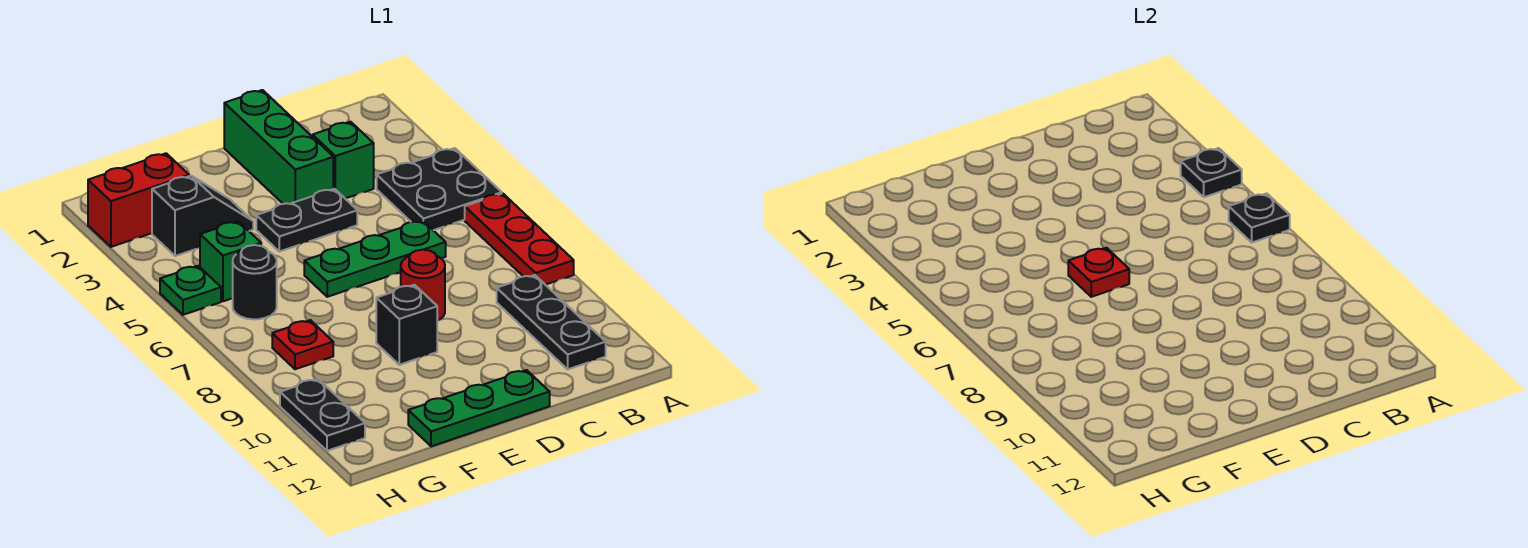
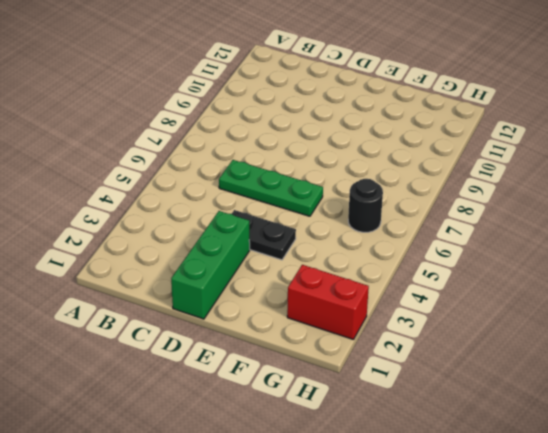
none -> black plate A4:B5 level 1
none -> red plate A6:A8 level 1
none -> black plate B9:B11 level 1

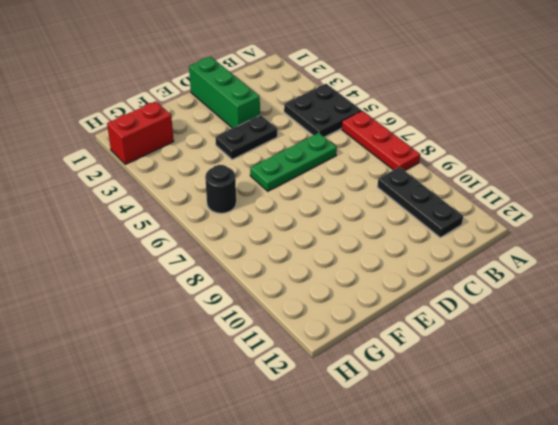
none -> green brick C3 level 1
none -> red round brick D8 level 1
none -> green plate D12:F12 level 1

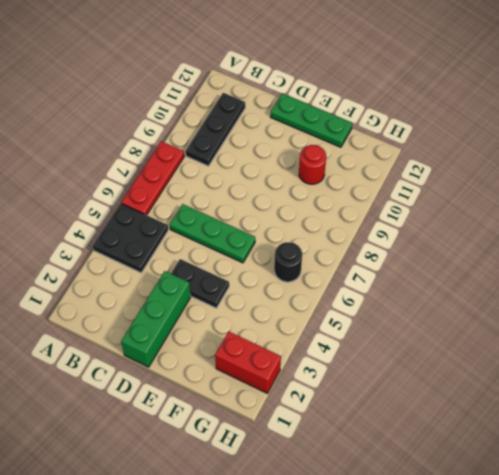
red round brick F10 level 1 -> red round brick D8 level 1
none -> green brick C3 level 1
none -> black brick E9 level 1
none -> black slope F3:G3 level 1 top G

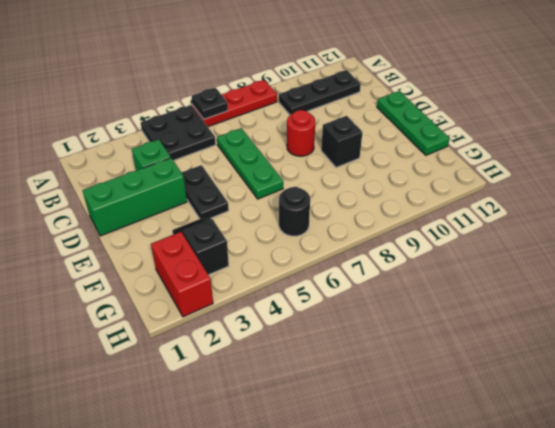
none -> green brick G5 level 1
none -> red plate G8 level 1
none -> green plate H5 level 1

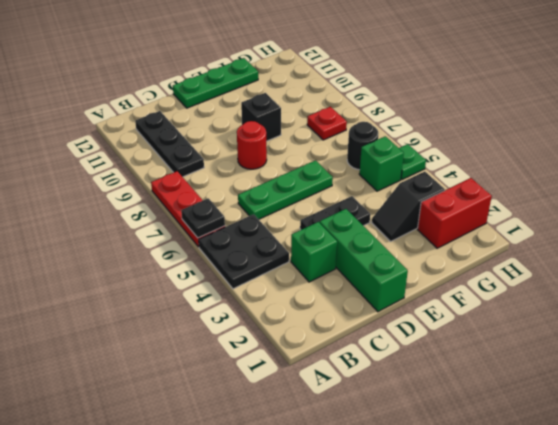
none -> black plate H10:H11 level 1
none -> black plate A4 level 2
none -> red plate E6 level 2

